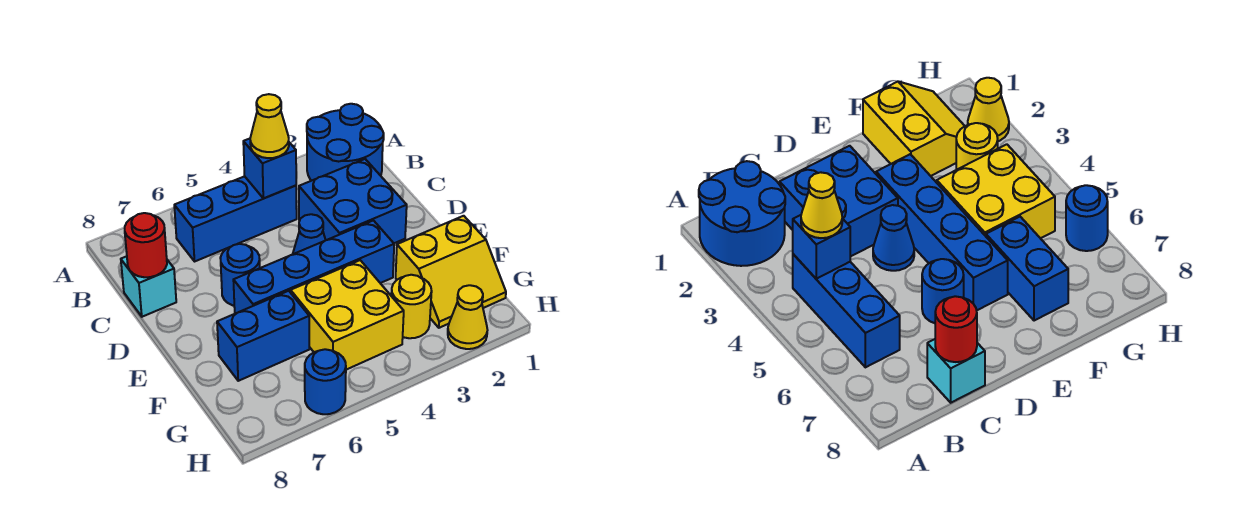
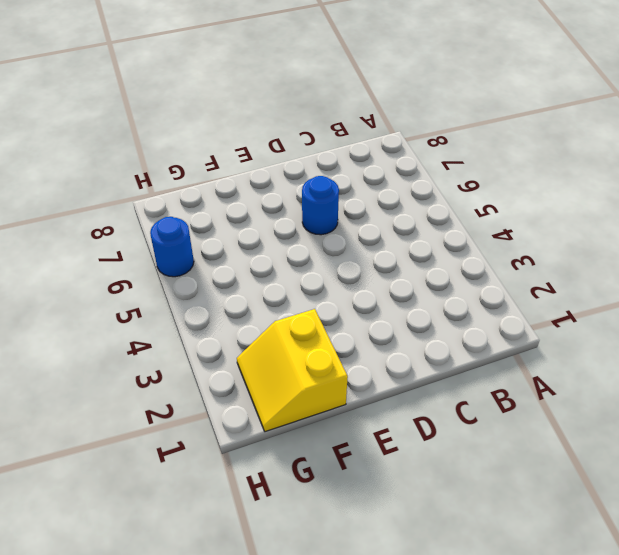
none -> blue round brick A1:B2 level 1
none -> blue brick B4:B6 level 1
none -> blue brick C2:D3 level 1

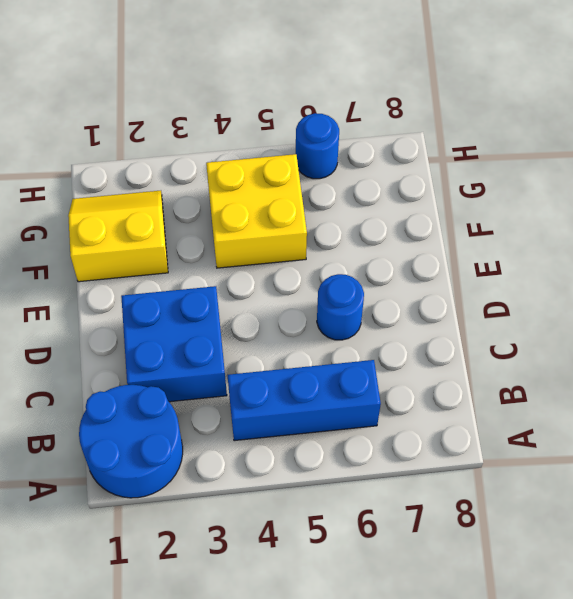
none -> cyan brick C8 level 1
none -> blue cone D4 level 1
none -> blue brick E3:E6 level 1

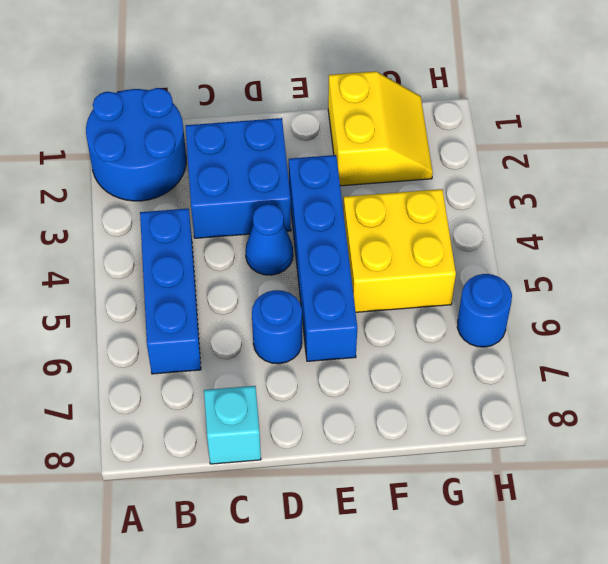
none -> blue brick F6:F7 level 1
none -> yellow round brick G3 level 1
none -> yellow cone H2 level 1

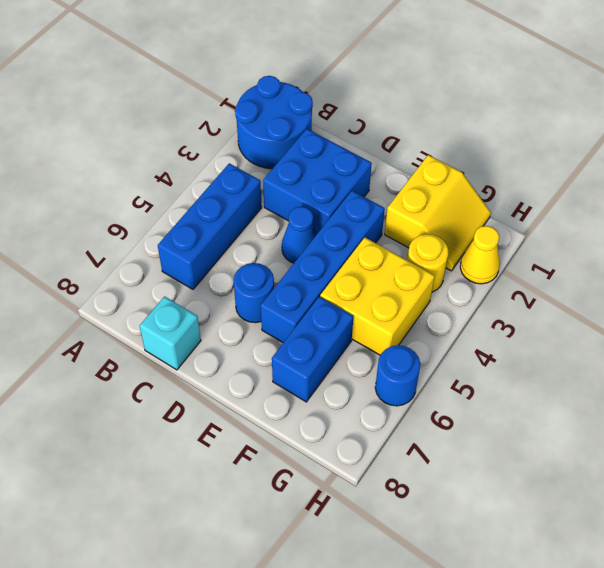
none -> blue brick B4 level 2
none -> red round brick C8 level 2
none -> yellow cone B4 level 3

